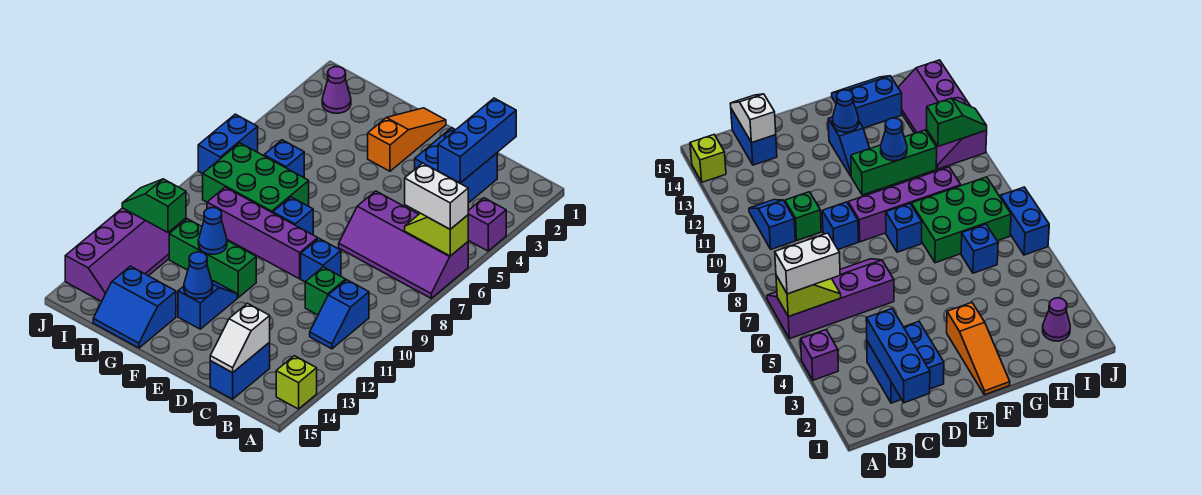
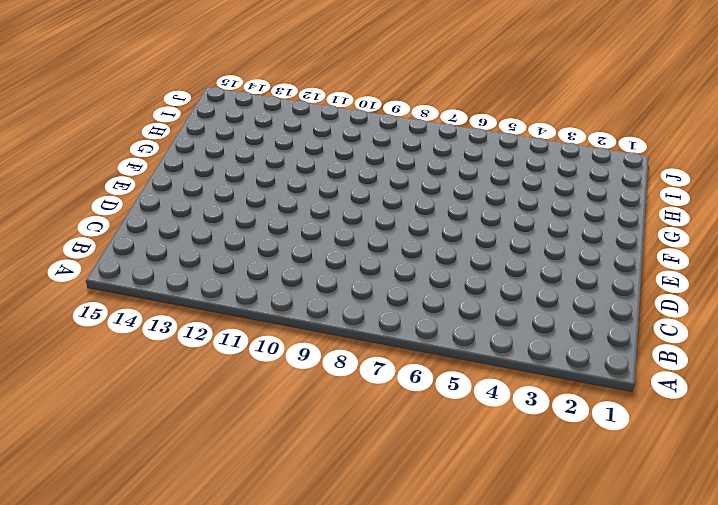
none -> purple brick A4 level 1
none -> purple slope A6:D7 level 1 top 6
none -> lime brick A14 level 1

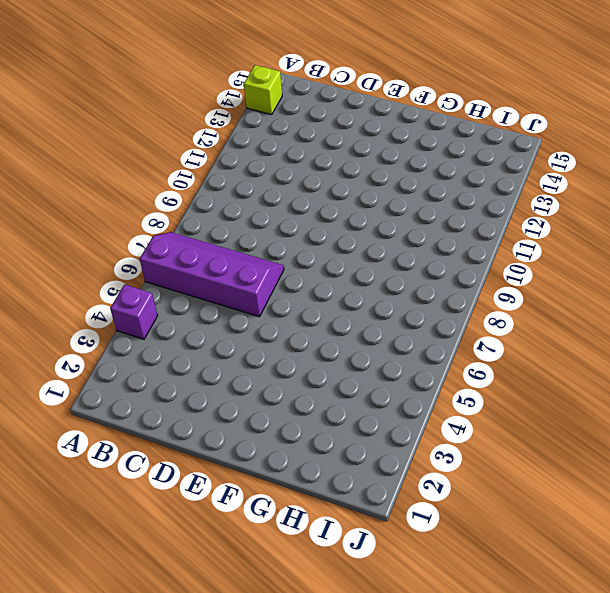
none -> blue slope B10:B11 level 1 top 10
none -> blue brick C2:D3 level 1
none -> green brick C10 level 1

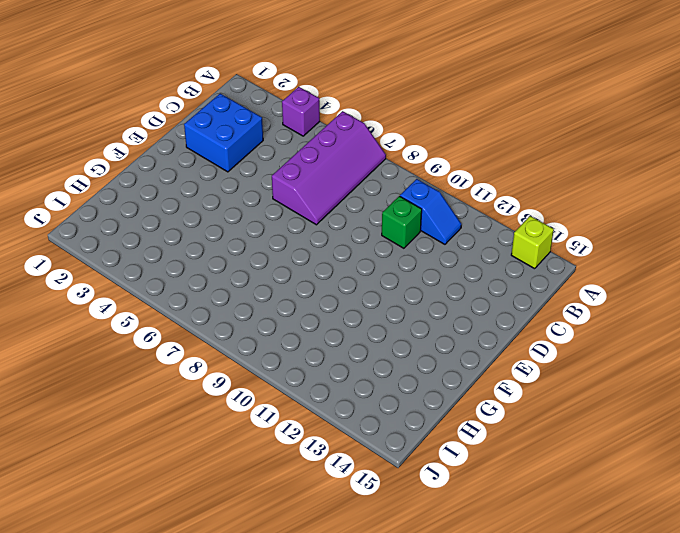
none -> blue brick C14:C15 level 1
none -> blue brick D9 level 1
none -> purple brick E9:H9 level 1

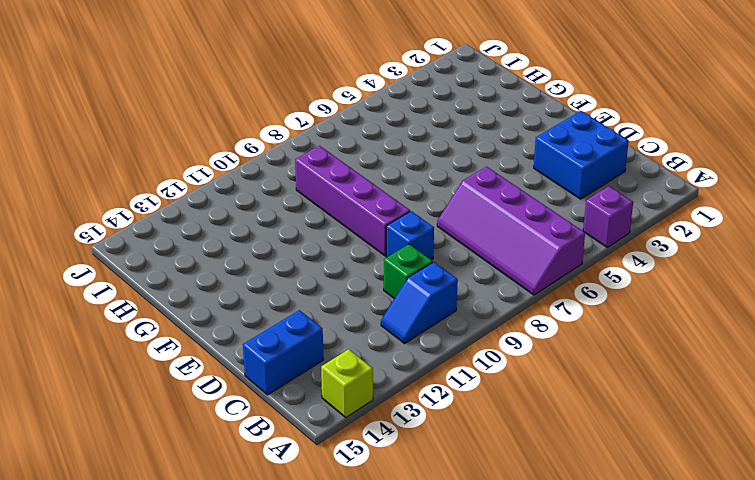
none -> orange slope F1:F3 level 1 top 3
none -> blue brick F8 level 1
none -> green brick F11:H11 level 1

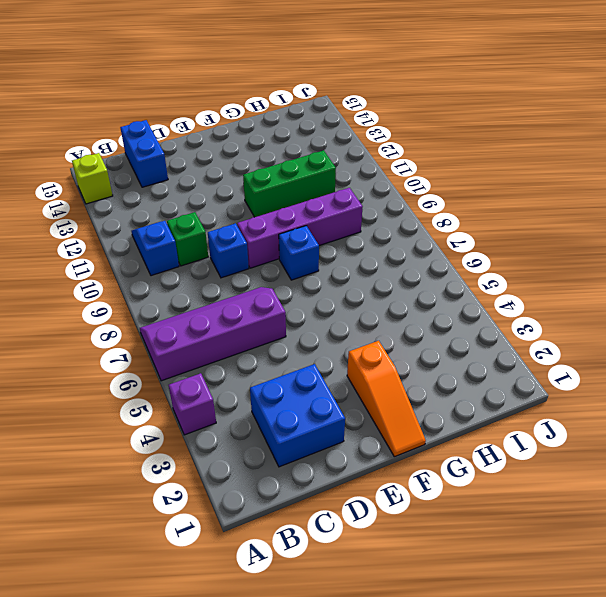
none -> blue slope F12:F13 level 1 top 13
none -> green brick G7:I8 level 1
none -> blue slope G14:H15 level 1 top 14

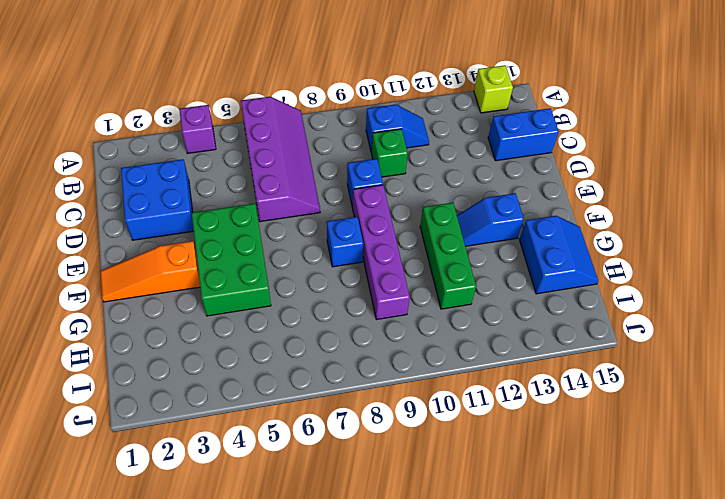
green brick E4:G5 level 1 -> green brick G7:I8 level 1
none -> blue brick H6 level 1
none -> purple cone I2 level 1
none -> purple slope I11:J14 level 1 top J

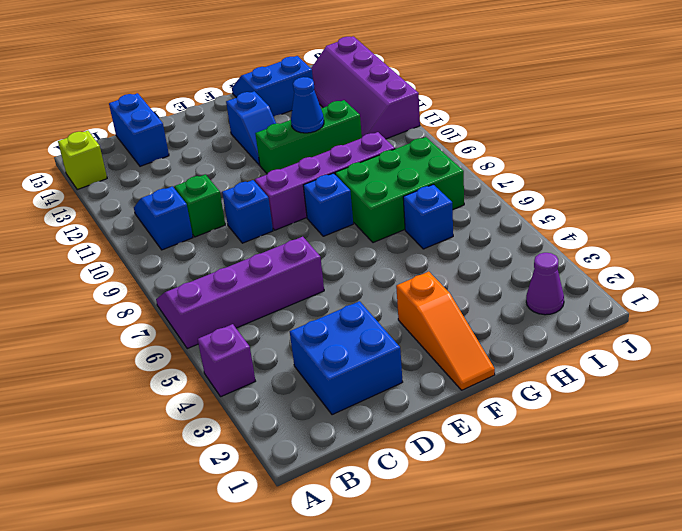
none -> blue brick J6:J7 level 1
none -> lime slope A6:B6 level 2 top A
none -> blue brick C1:C3 level 2

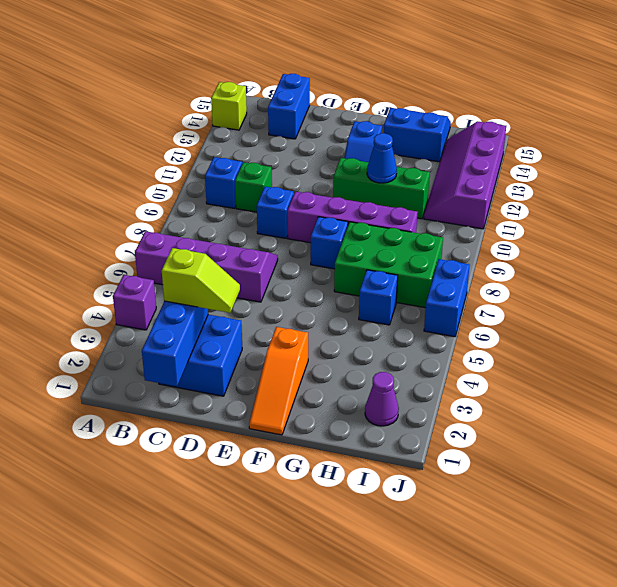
lime slope C3:D3 level 3 top C -> lime slope A6:B6 level 2 top A
none -> white slope C14:C15 level 2 top 14
none -> blue cone F13 level 2
none -> green slope I11:J11 level 2 top I

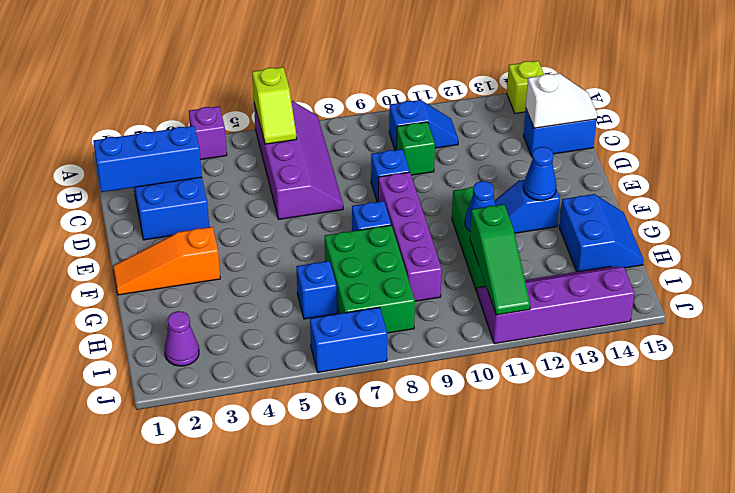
green slope H11:J11 level 2 top H -> green slope I11:J11 level 2 top I
none -> white brick A6:B6 level 3

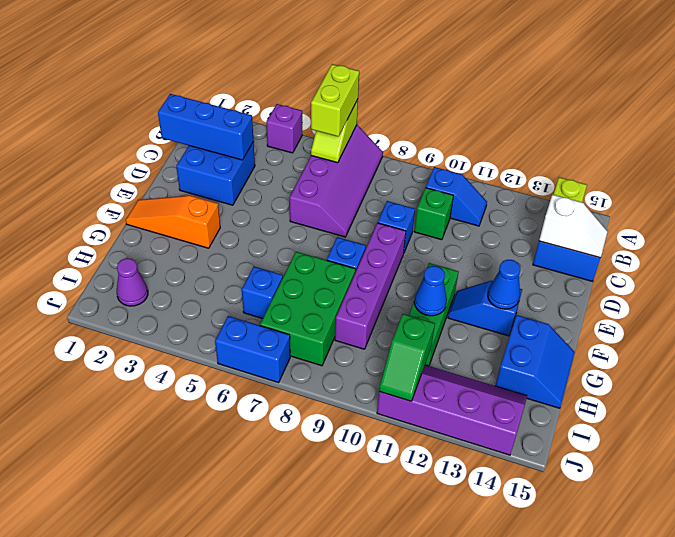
lime brick A6:B6 level 3 -> white brick A6:B6 level 3

